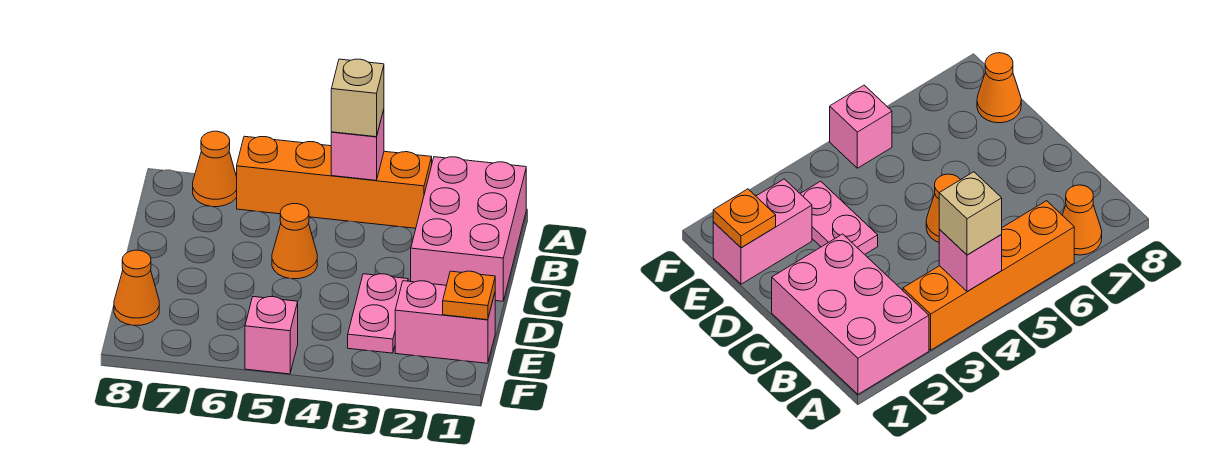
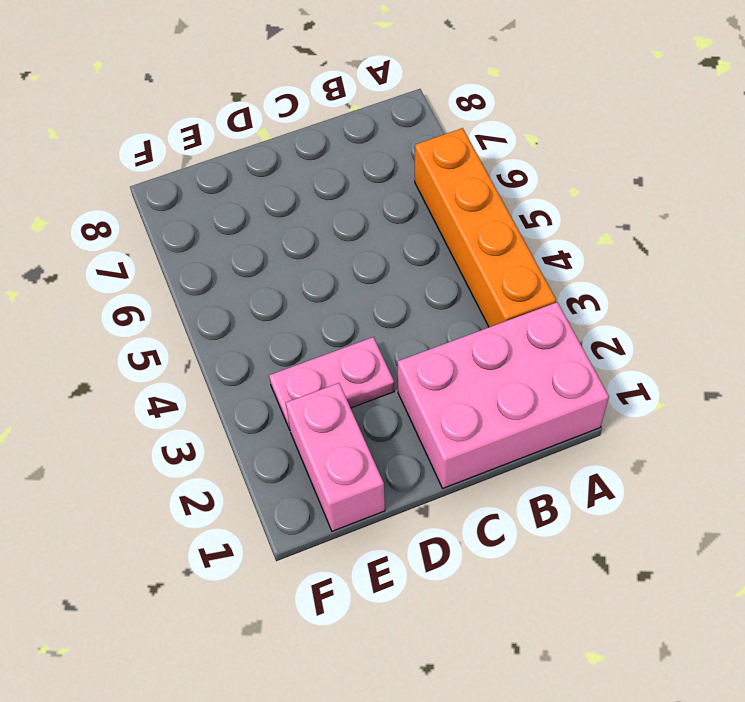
none -> orange cone A7 level 1
none -> orange cone C5 level 1

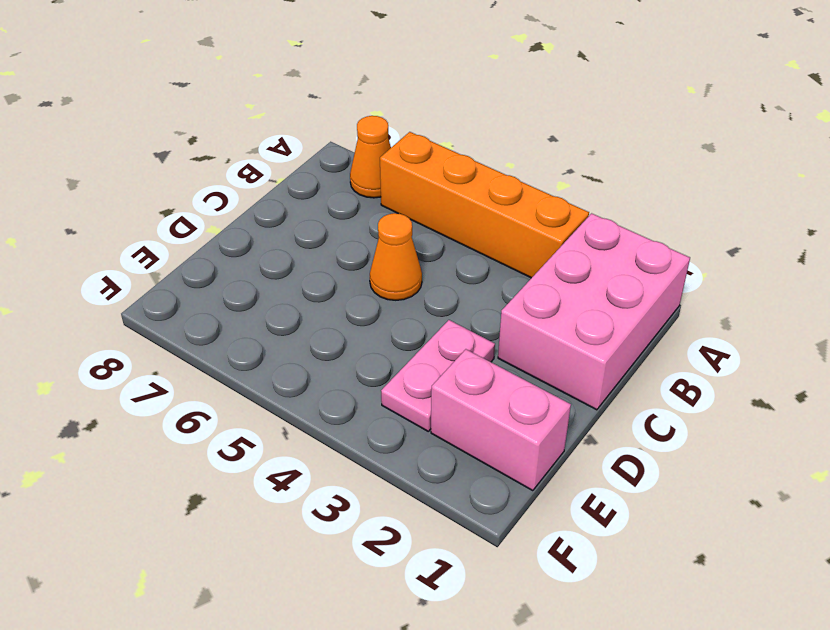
none -> orange cone E8 level 1
none -> pink brick F5 level 1

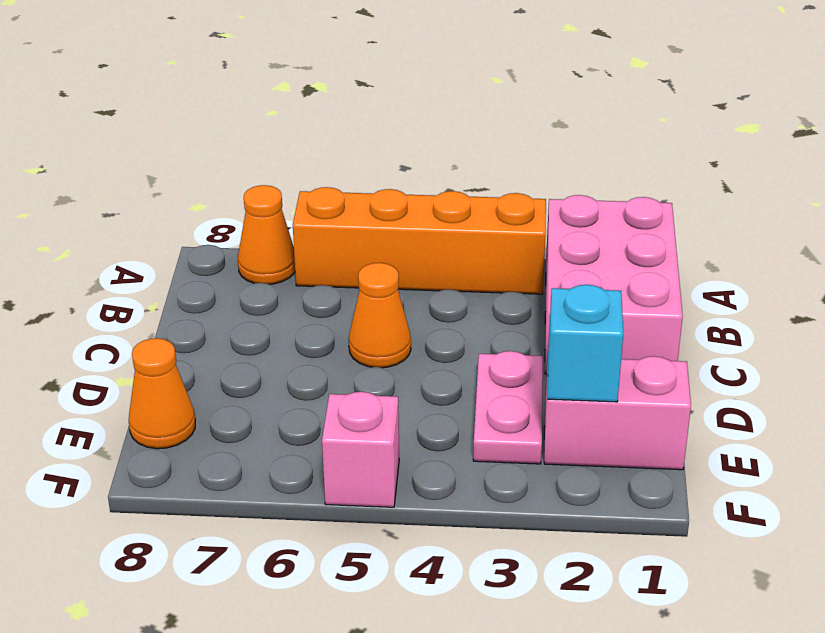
cyan brick E2 level 2 -> none
none -> pink brick A4 level 2
none -> orange plate E1 level 2

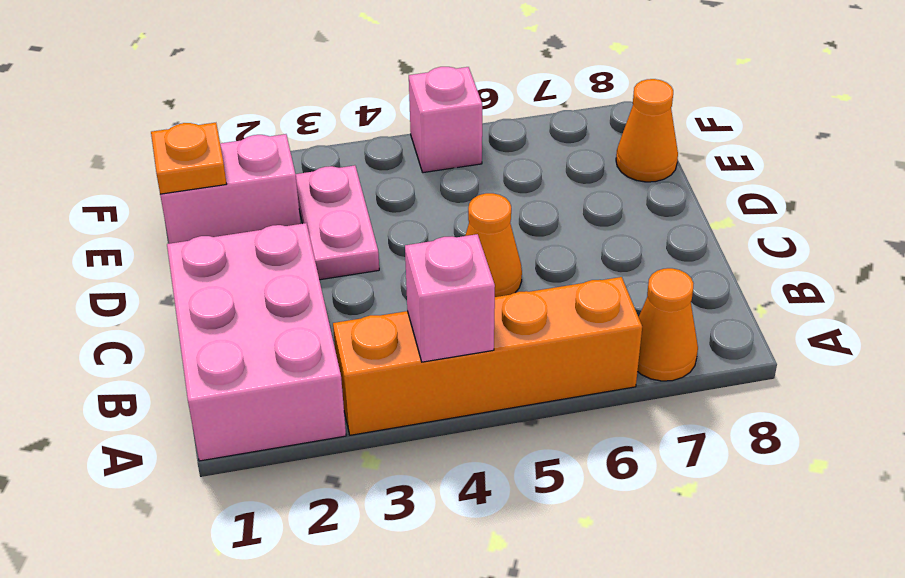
none -> tan brick A4 level 3

